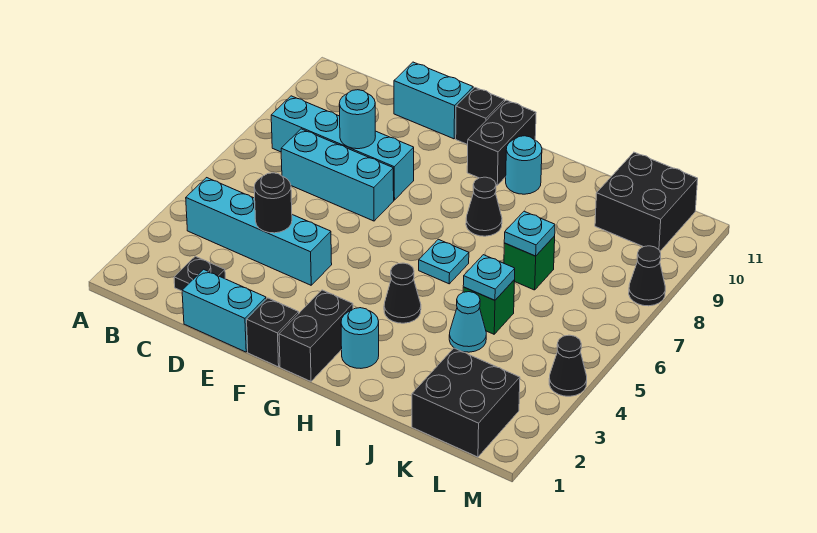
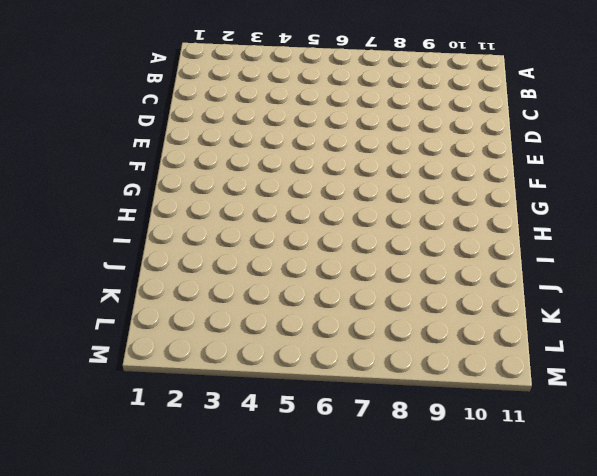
none -> cyan brick B4:E4 level 1
none -> cyan brick B8:E8 level 1
none -> black plate C2 level 1

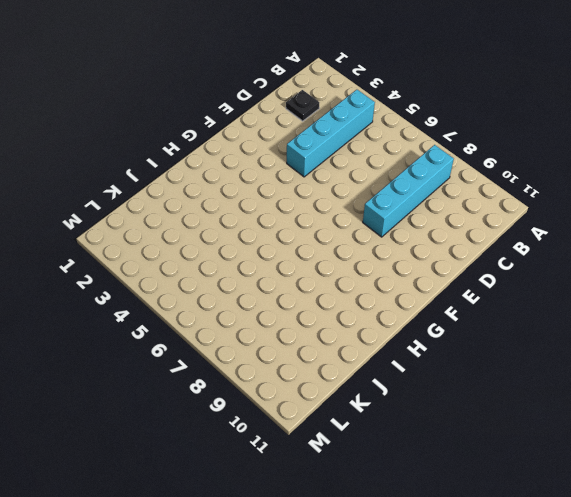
none -> cyan brick C7:E7 level 1
none -> cyan brick D1:E1 level 1
none -> cyan brick D11:E11 level 1

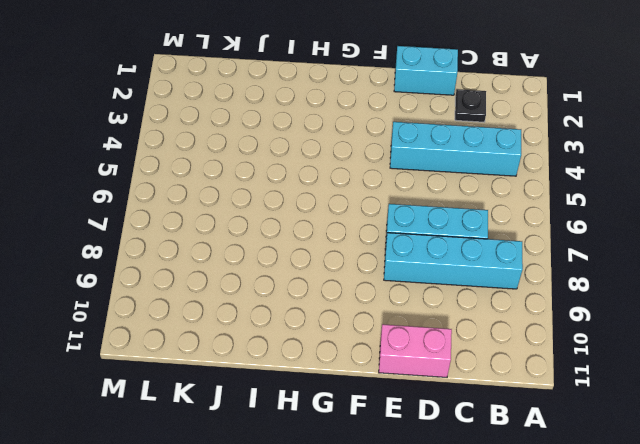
pink brick D11:E11 level 1 -> cyan brick D11:E11 level 1
none -> black brick F1 level 1
none -> black brick F11 level 1
none -> black brick G1:G2 level 1

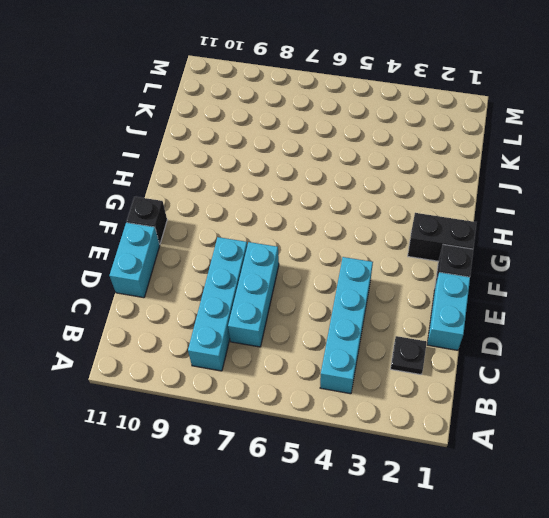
none -> black brick G10:G11 level 1
none -> cyan round brick H2 level 1
none -> black cone H4 level 1

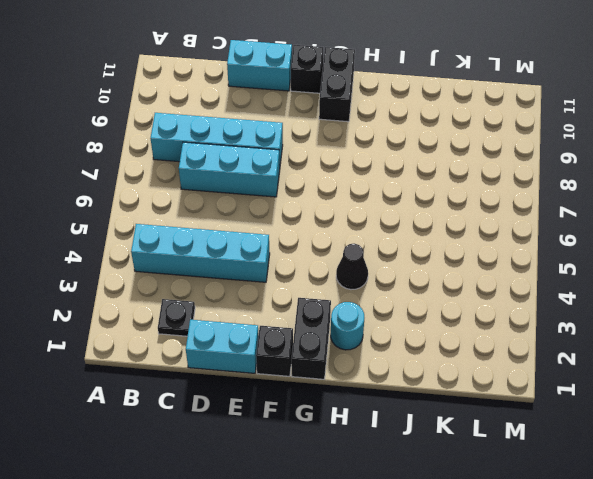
none -> cyan plate H6 level 1
none -> black cone H8 level 1
none -> cyan round brick H10 level 1

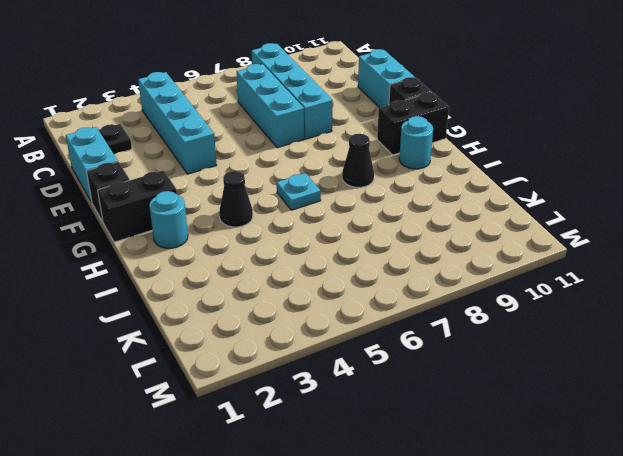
none -> cyan cone J4 level 1
none -> green brick J5 level 1
none -> green brick J7 level 1

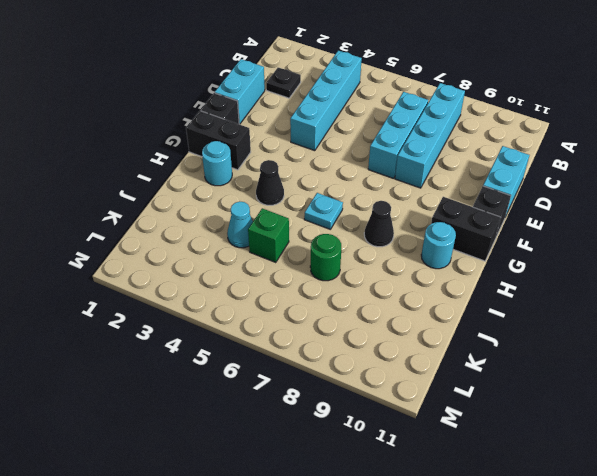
green round brick J7 level 1 -> green brick J7 level 1
none -> black brick K1:L2 level 1
none -> black brick K10:L11 level 1
none -> black cone M4 level 1

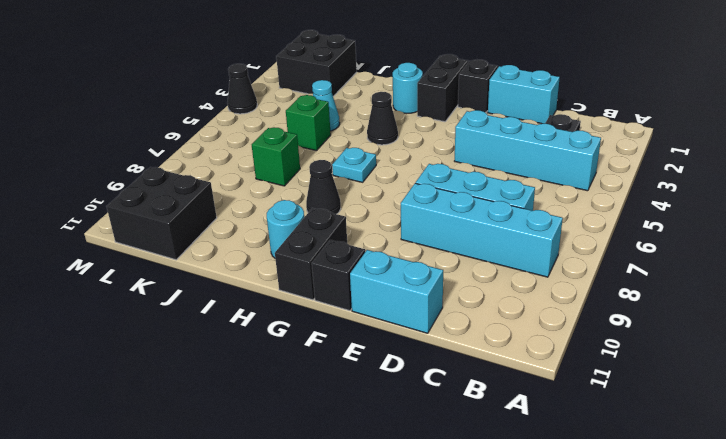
none -> black cone M8 level 1
none -> black round brick D4 level 2
none -> cyan round brick D8 level 2

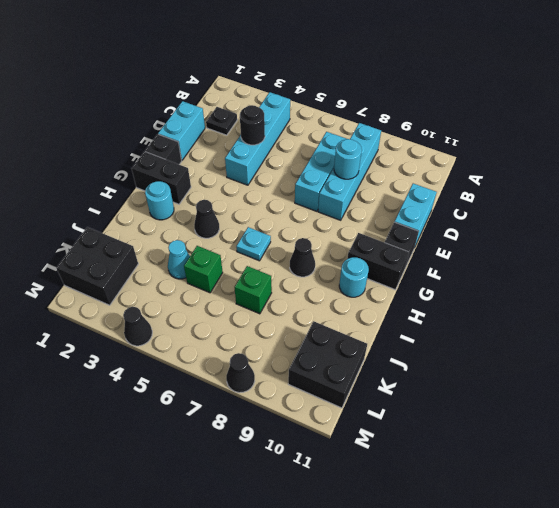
none -> cyan plate J5 level 2
none -> cyan plate J7 level 2

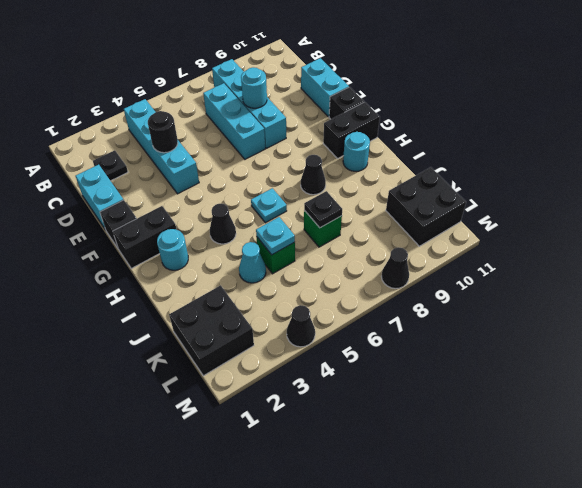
black plate J7 level 2 -> cyan plate J7 level 2

